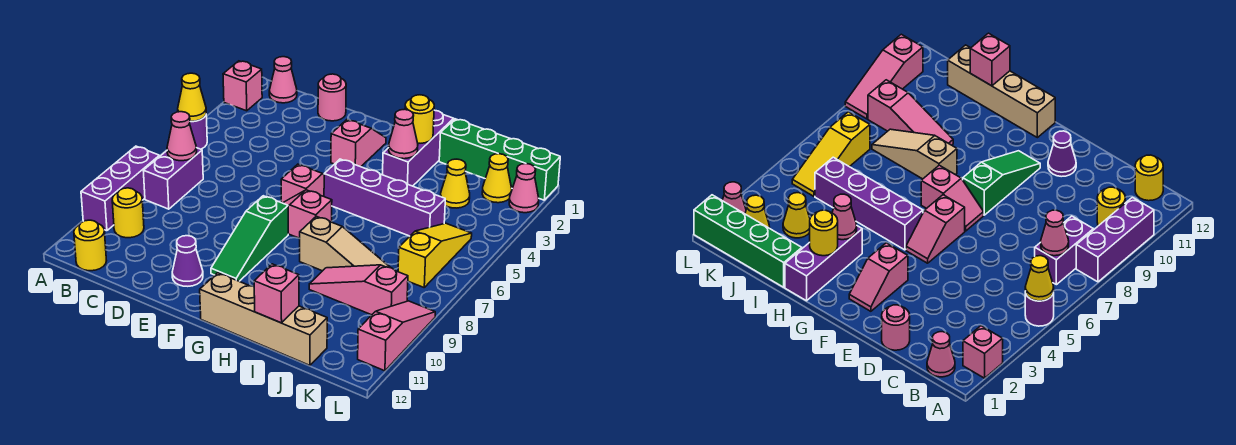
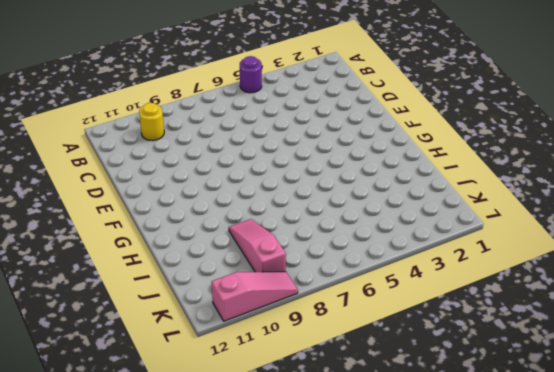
none -> pink brick A2 level 1
none -> purple brick A8:A10 level 1
none -> pink cone B1 level 1

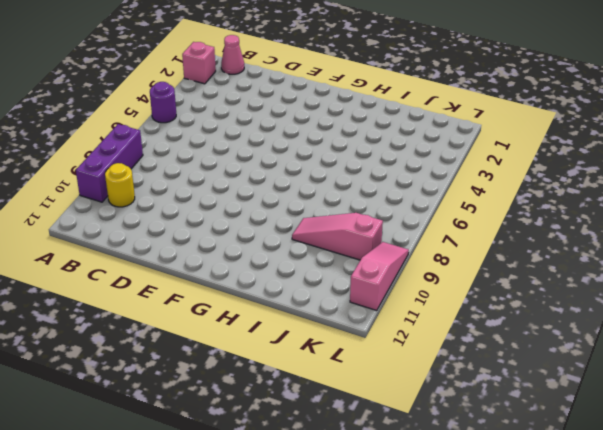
none -> purple brick B7:B8 level 1
none -> yellow round brick B12 level 1
none -> pink round brick D1 level 1

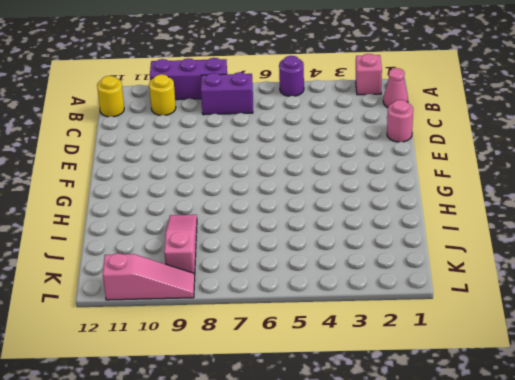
none -> purple cone E11 level 1
none -> pink slope F2:F3 level 1 top 3
none -> pink slope F5:F6 level 1 top 6

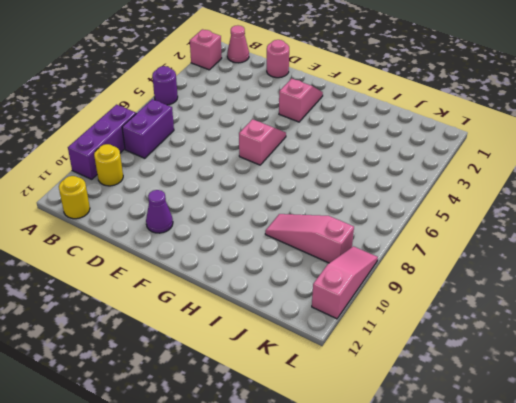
none -> pink slope F7:G7 level 1 top G
none -> green slope F8:F10 level 1 top 8
none -> purple brick G5:J5 level 1

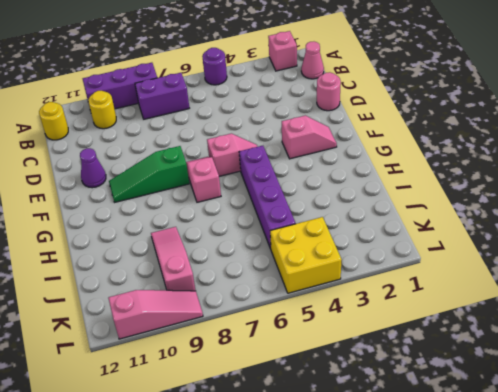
yellow brick K4:L5 level 1 -> yellow slope K5:K7 level 1 top 7
none -> tan brick G12:J12 level 1
none -> purple brick H1:H3 level 1
none -> tan slope H8:J8 level 1 top H

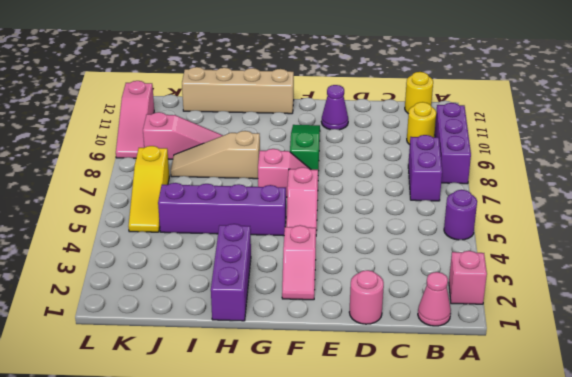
none -> green brick I1:L1 level 1
none -> yellow cone J3 level 1
none -> yellow cone K2 level 1

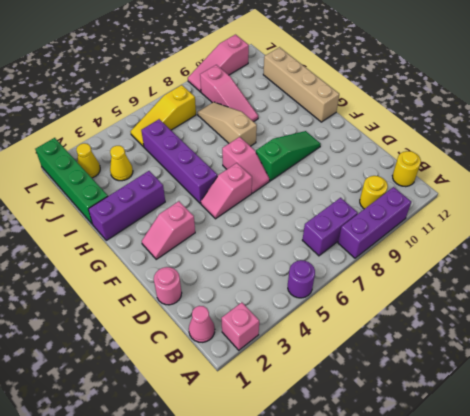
none -> purple cone E11 level 1
none -> pink cone L2 level 1
none -> yellow cone A5 level 2

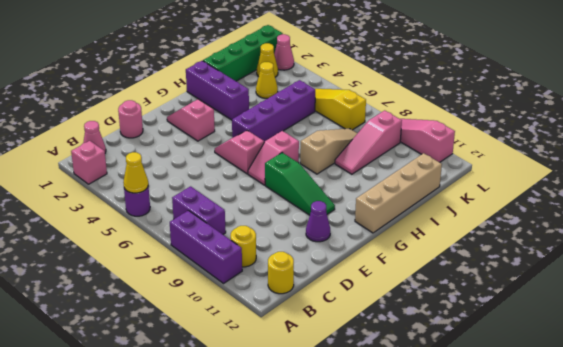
none -> pink cone B7 level 2
none -> yellow round brick H2 level 2
none -> pink cone H3 level 2

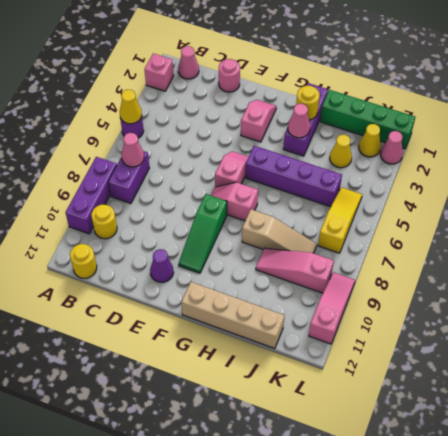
none -> pink brick I12 level 2

